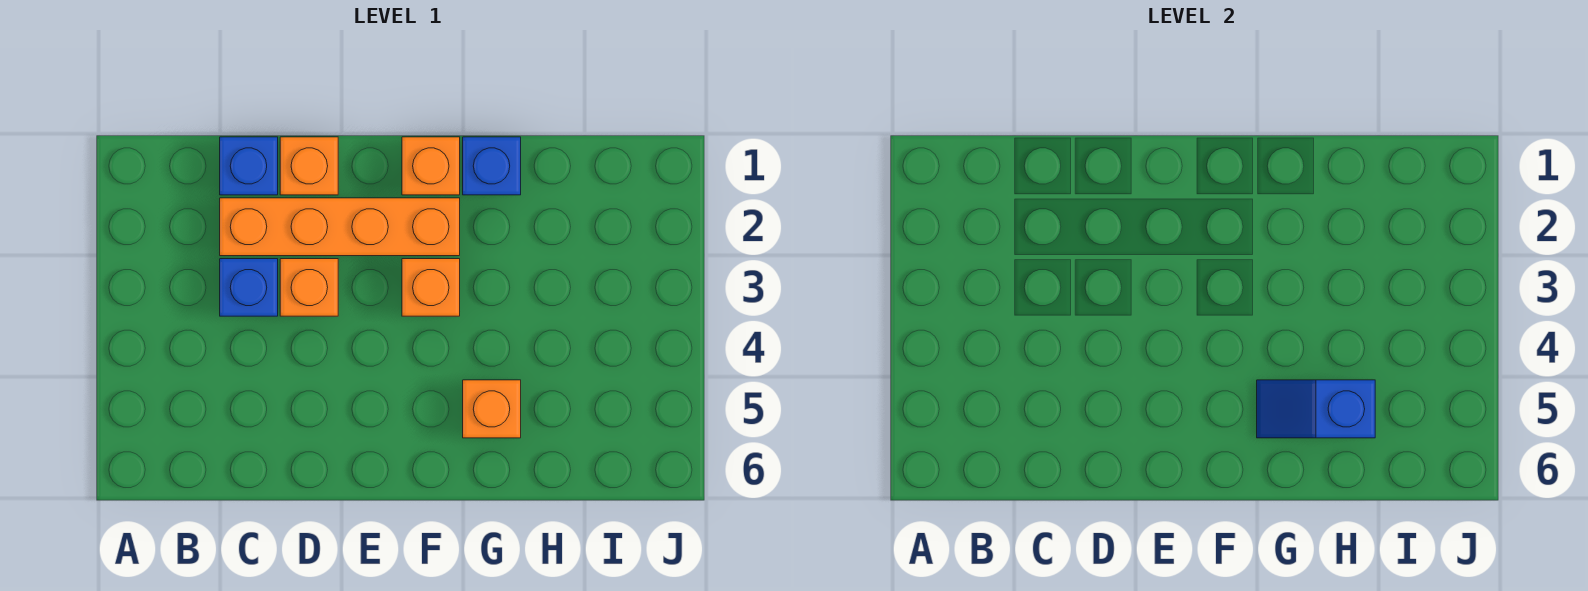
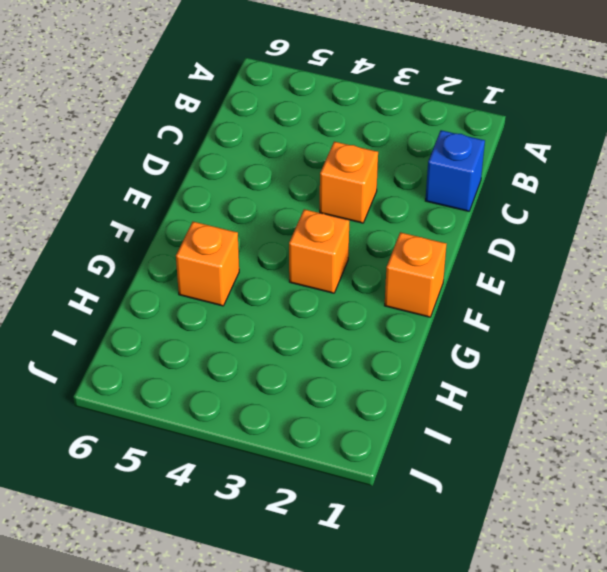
none -> orange brick C2:F2 level 1
none -> blue brick C3 level 1

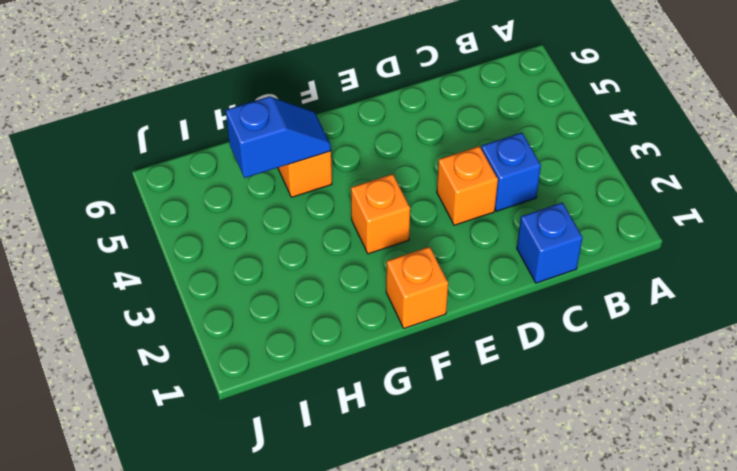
none -> orange brick C2:F2 level 1
none -> orange brick D1 level 1

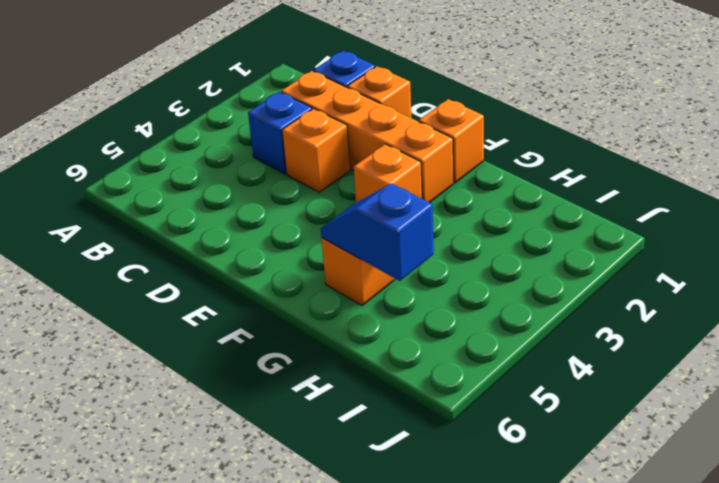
none -> blue brick G1 level 1

